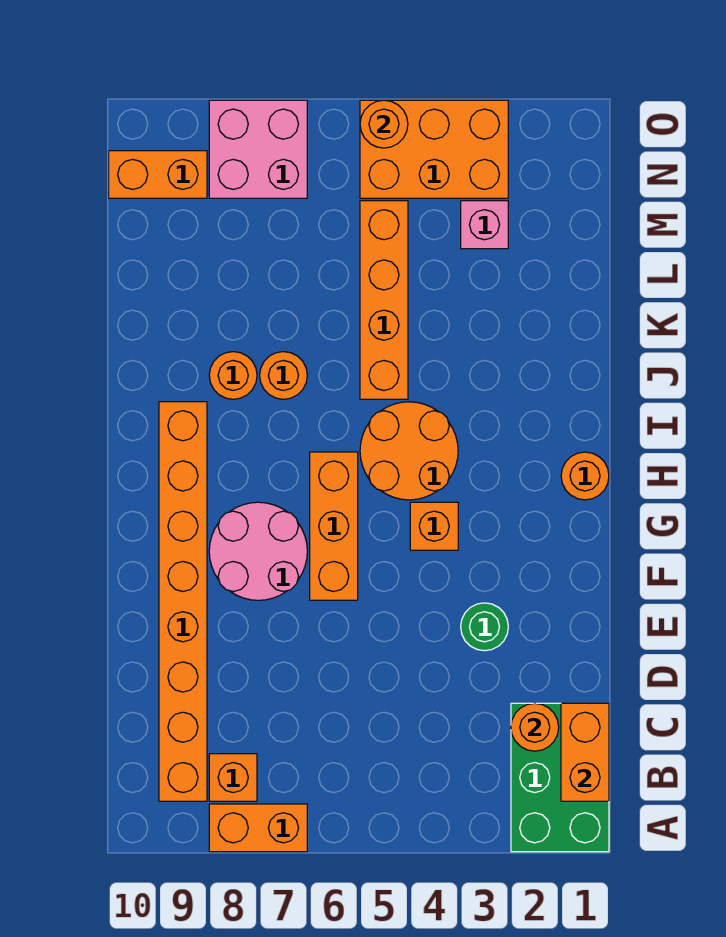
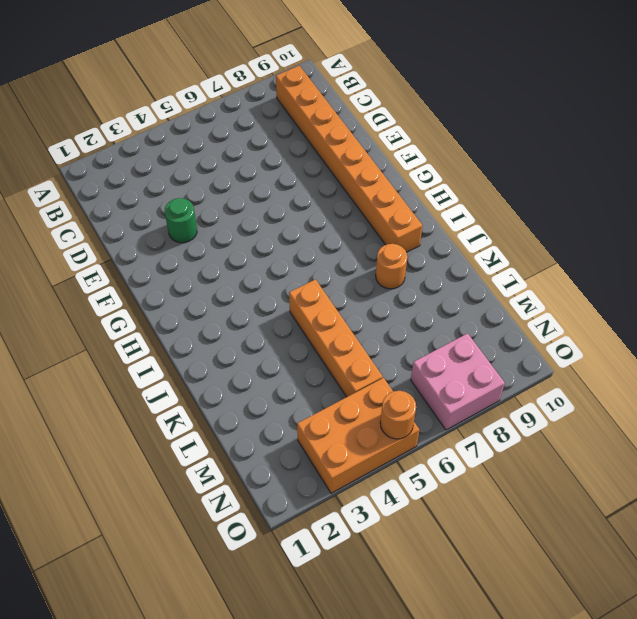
none -> green brick A1:C2 level 1
none -> orange brick A7:A8 level 1
none -> orange brick B8 level 1

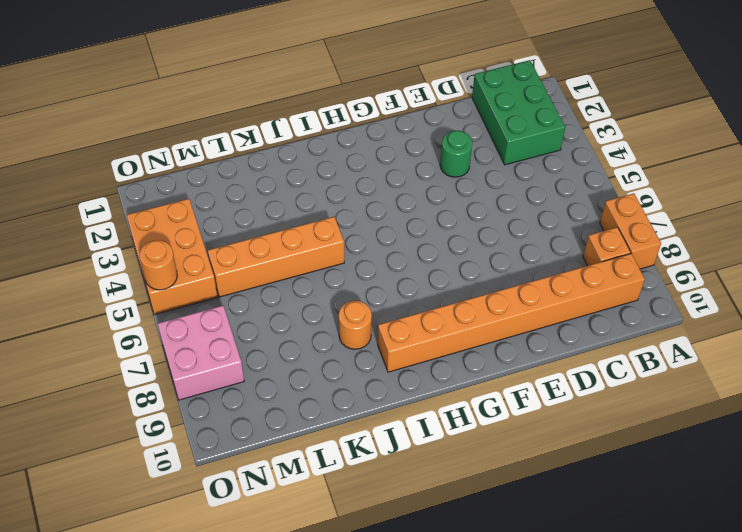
green brick B1:C3 level 1 -> green brick A1:C2 level 1
none -> orange brick F6:H6 level 1
none -> pink round brick F7:G8 level 1
none -> orange brick G4 level 1

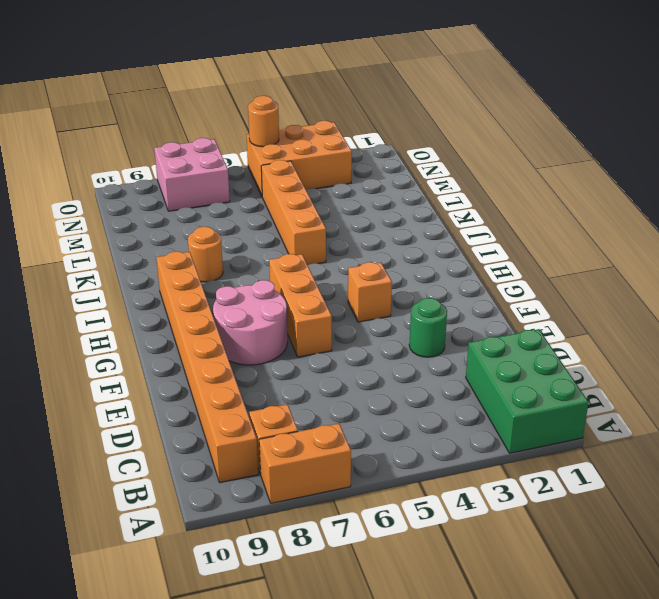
none -> orange round brick H1 level 1
none -> orange round brick H4:I5 level 1
none -> orange round brick J7 level 1

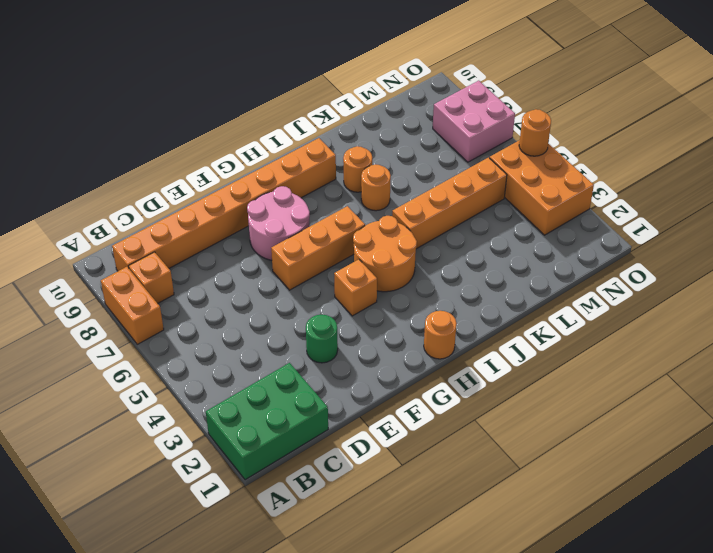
none -> pink brick M3 level 1
none -> orange brick N9:N10 level 1
none -> orange brick B1:C1 level 2

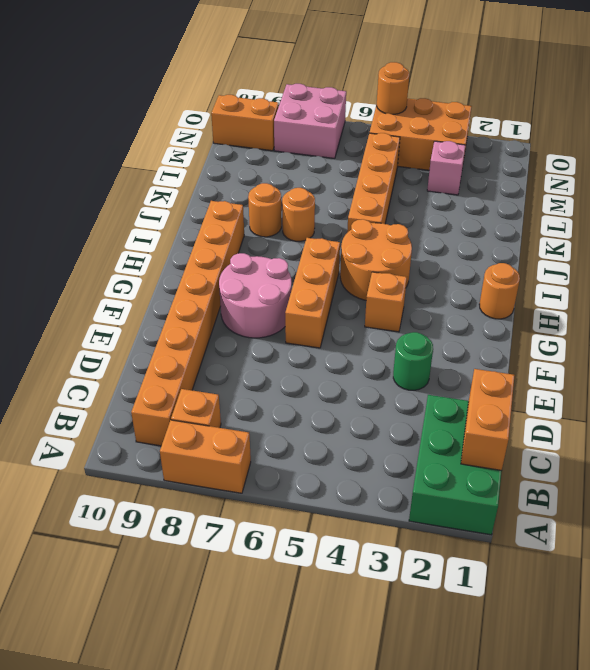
none -> orange round brick C2 level 2

